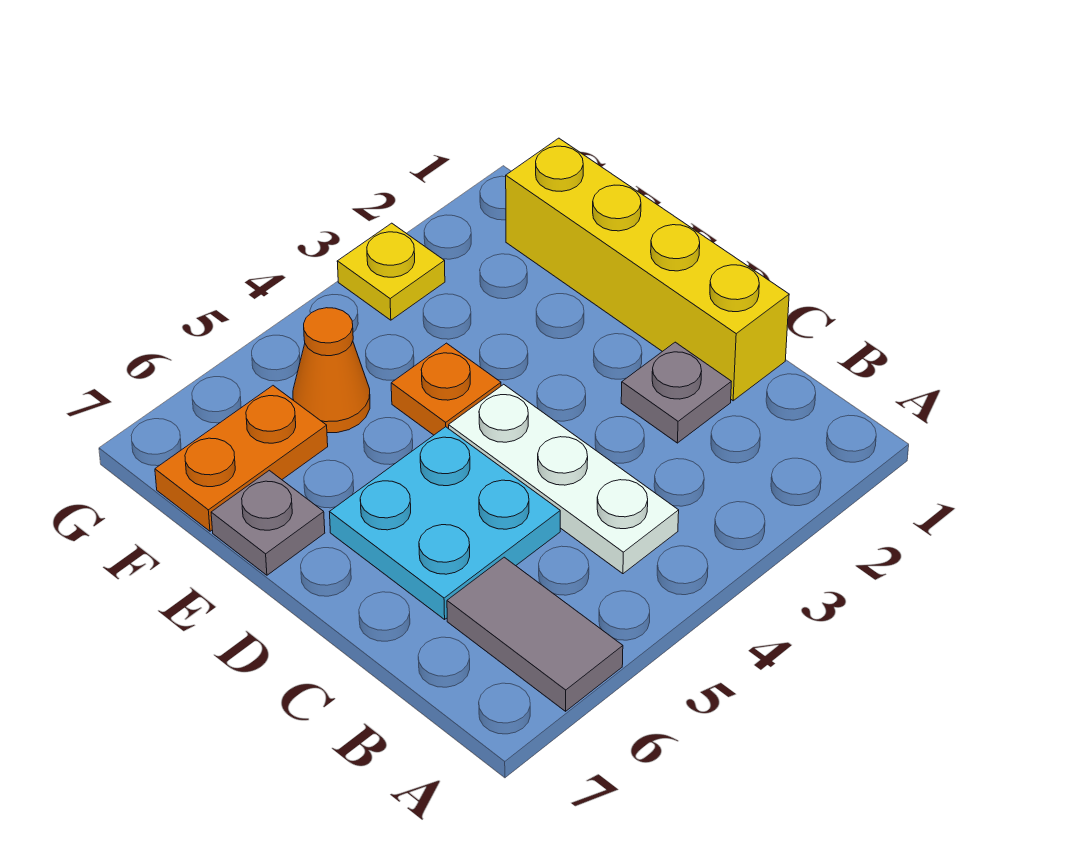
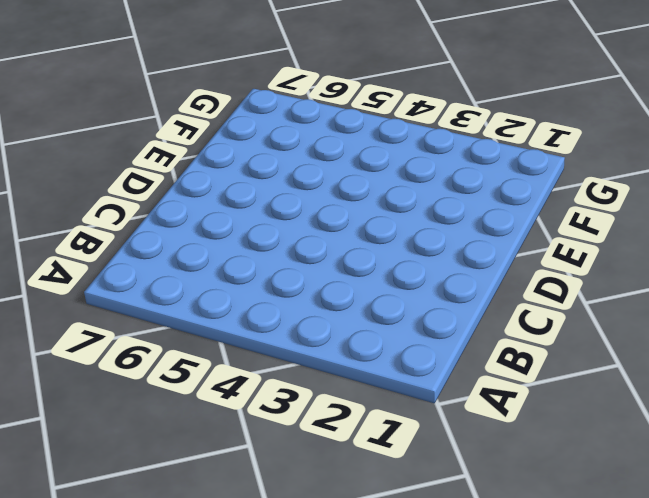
none -> grey tile A6:B6 level 1
none -> white plate B4:D4 level 1

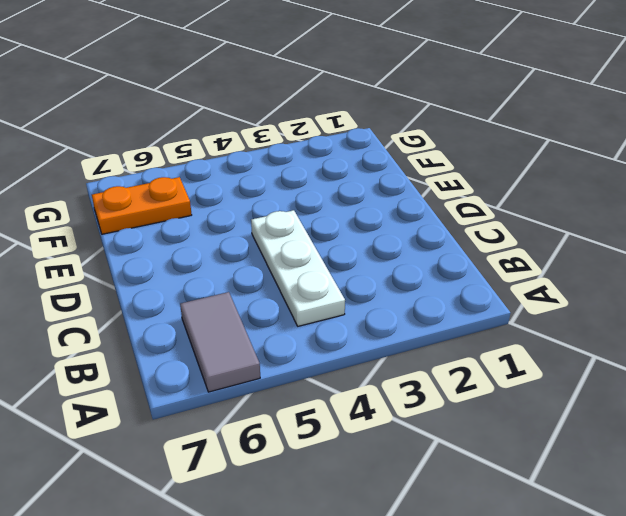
none -> yellow brick C1:F1 level 1
none -> grey plate C2 level 1

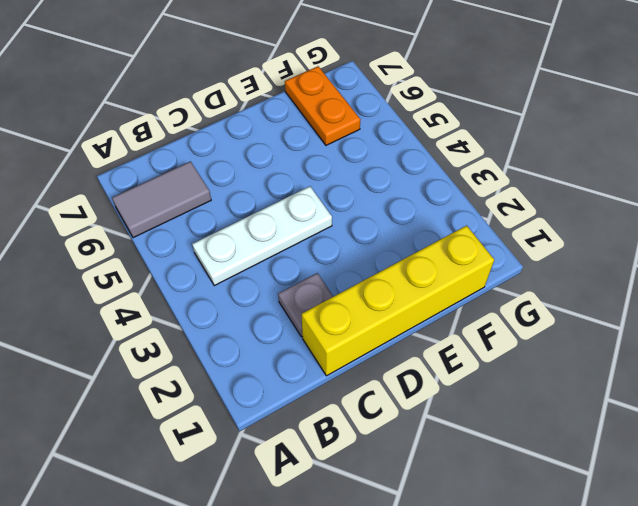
none -> cyan plate C5:D6 level 1
none -> orange plate E4 level 1

